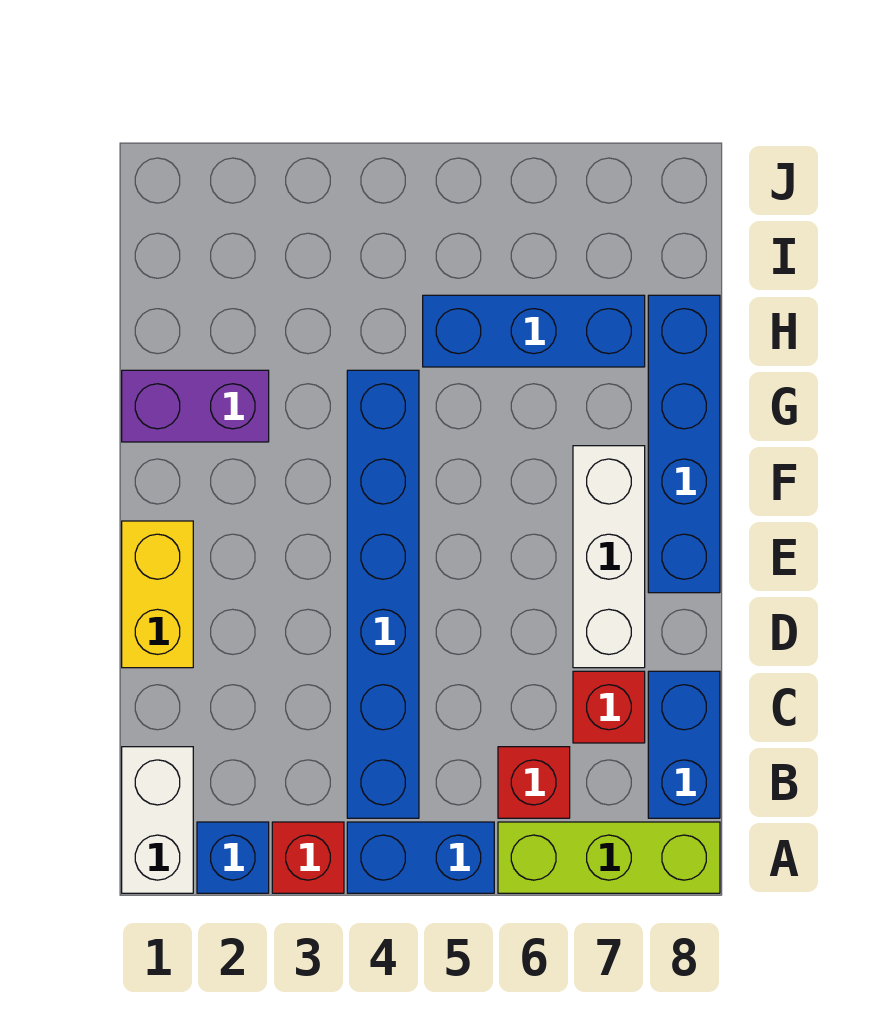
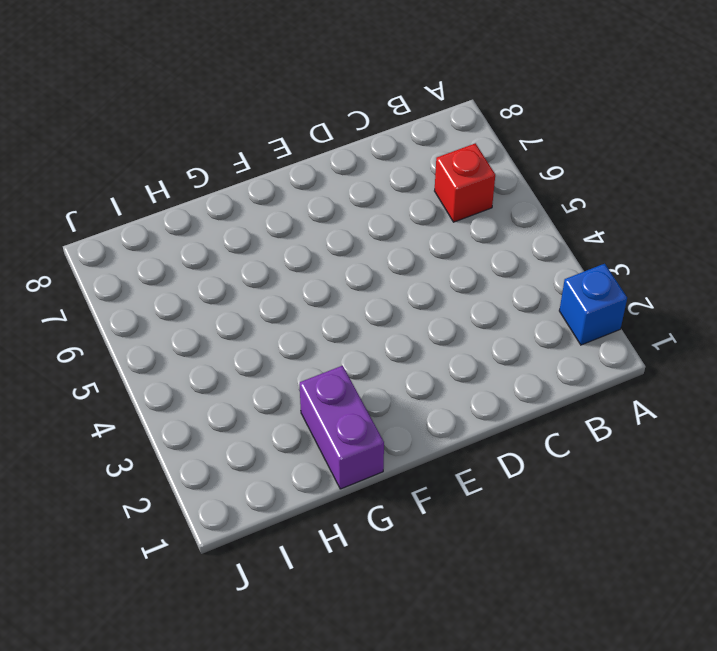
none -> white brick A1:B1 level 1
none -> red brick A3 level 1
none -> blue brick A4:A5 level 1

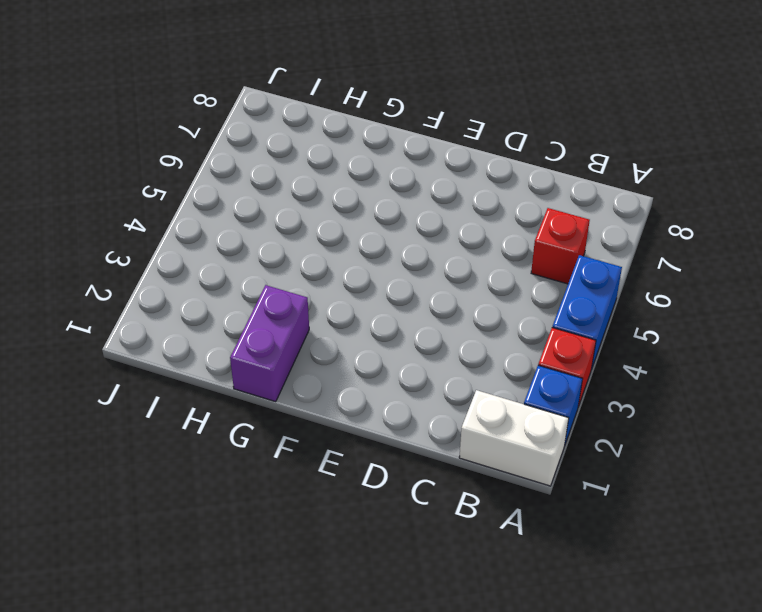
none -> lime brick A6:A8 level 1
none -> blue brick B4:G4 level 1
none -> blue brick B8:C8 level 1

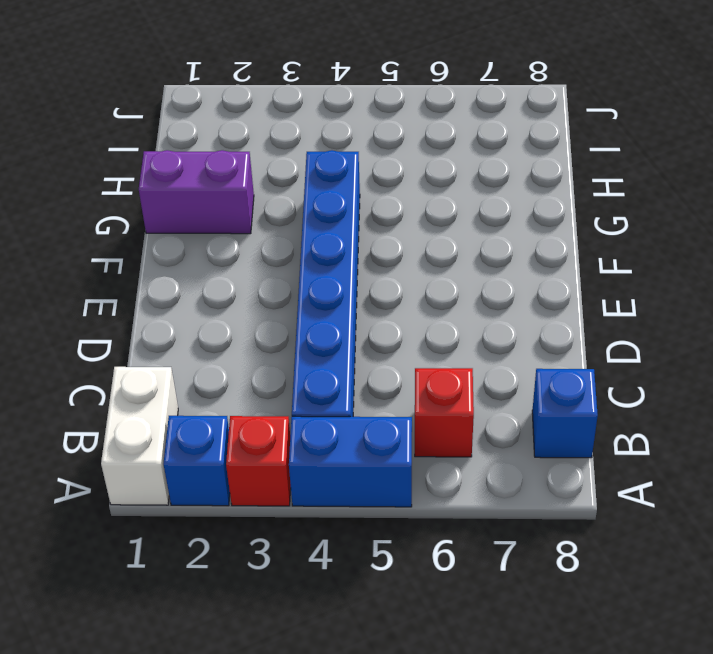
blue brick B8 level 1 -> blue brick B8:C8 level 1
none -> lime brick A6:A8 level 1
none -> red brick C7 level 1
none -> yellow brick D1:E1 level 1

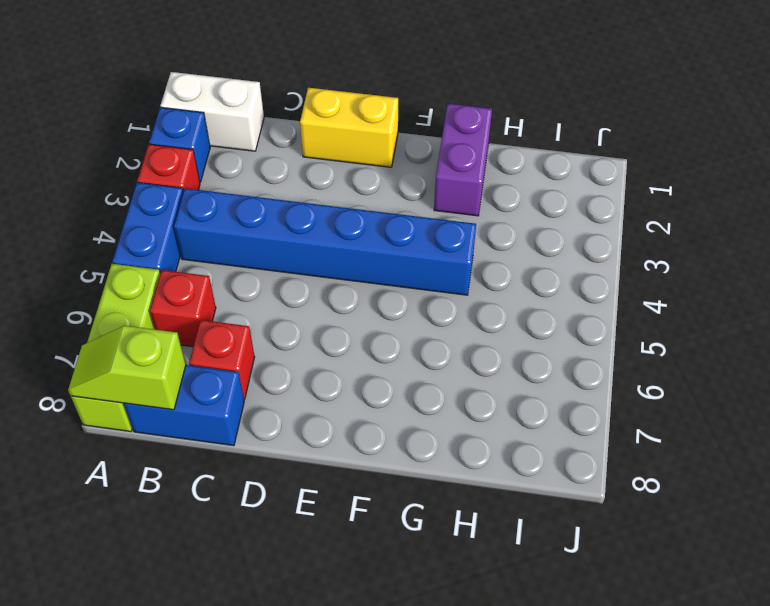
lime slope A8:B8 level 2 top B -> none
none -> white brick D7:F7 level 1
none -> blue brick E8:H8 level 1
none -> blue brick H5:H7 level 1

